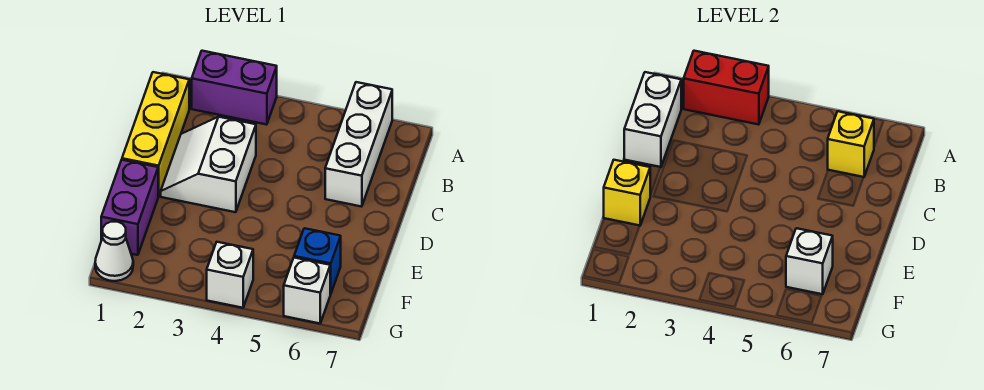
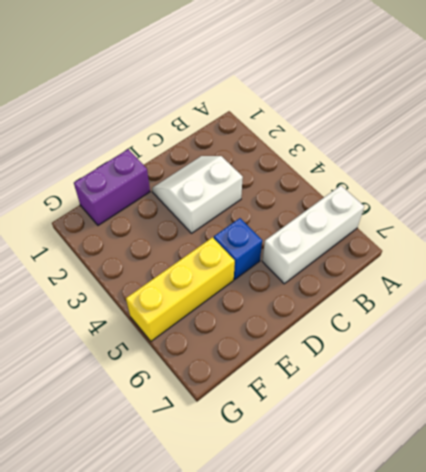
blue brick D5 level 1 -> blue brick F6 level 1
yellow brick E5:G5 level 1 -> yellow brick B1:D1 level 1
none -> purple brick A2:A3 level 1
none -> white cone G1 level 1
none -> white brick G4 level 1

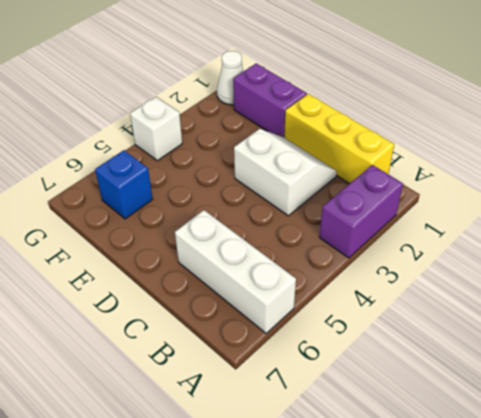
none -> white brick G6 level 1
none -> red brick A2:A3 level 2
none -> white brick B1:C1 level 2

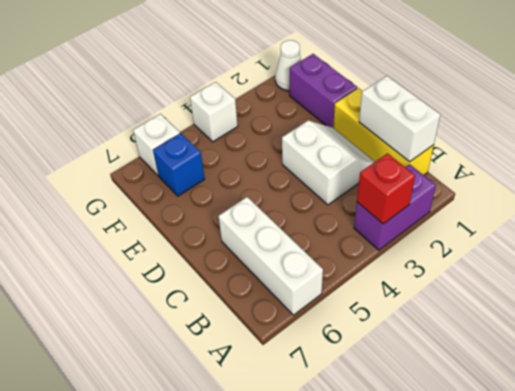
red brick A3 level 2 -> red brick A2:A3 level 2
none -> yellow brick B6 level 2
none -> yellow brick E1 level 2
none -> white brick F6 level 2

